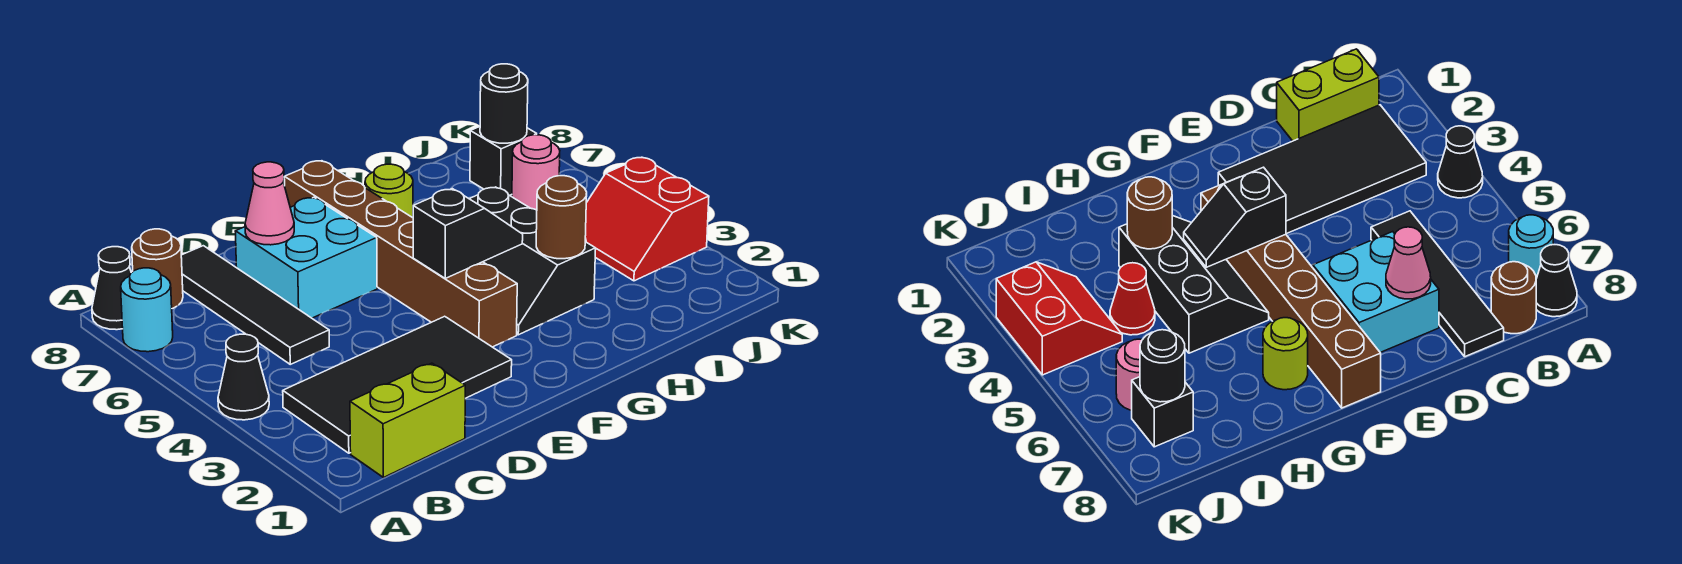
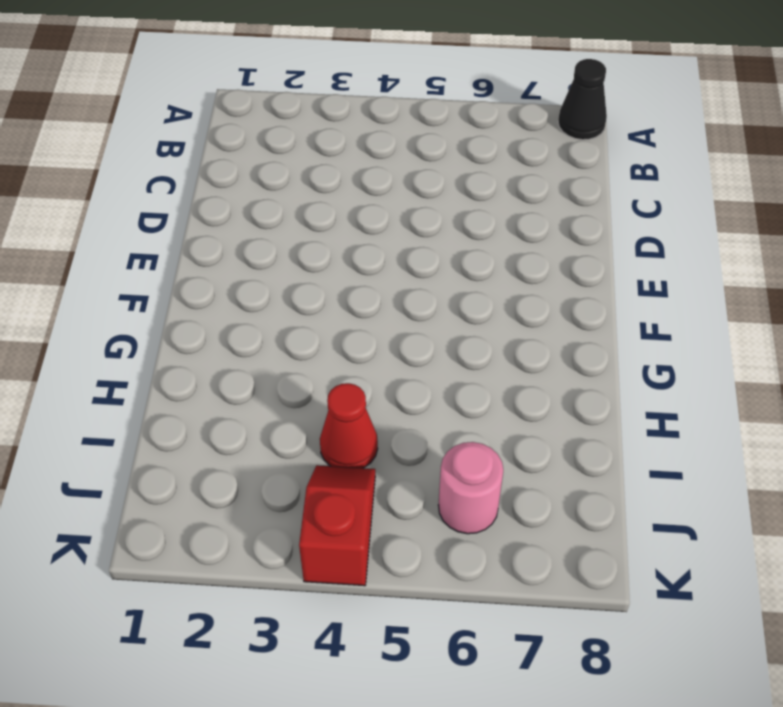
red slope J4:K4 level 1 top K -> red slope J3:K4 level 1 top K
none -> black cone A4 level 1
none -> cyan round brick A7 level 1
none -> lime brick B1:C1 level 1

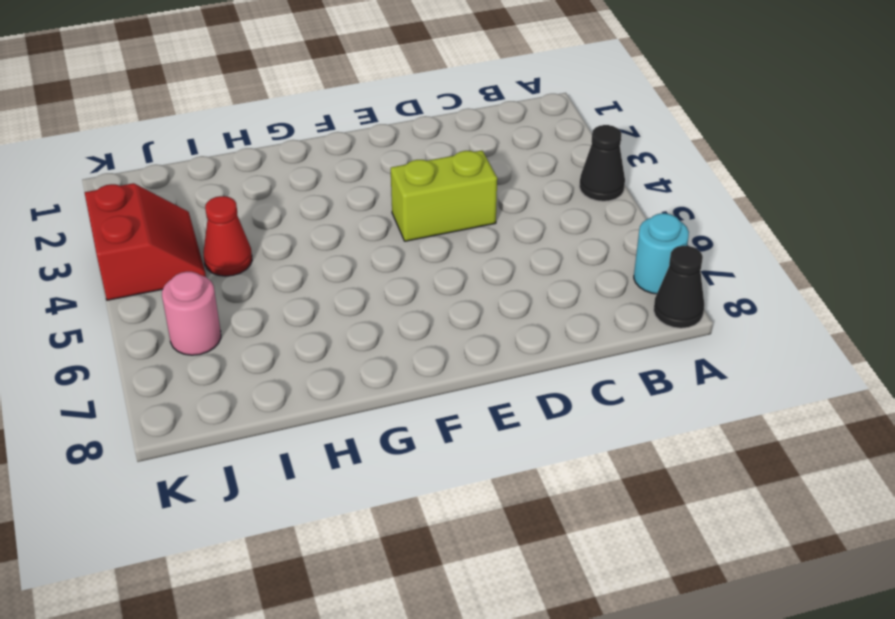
lime brick D4:E4 level 1 -> lime brick B1:C1 level 1
none -> black tile B2:E3 level 1
none -> brown round brick B8 level 1
none -> black tile C5:C8 level 1

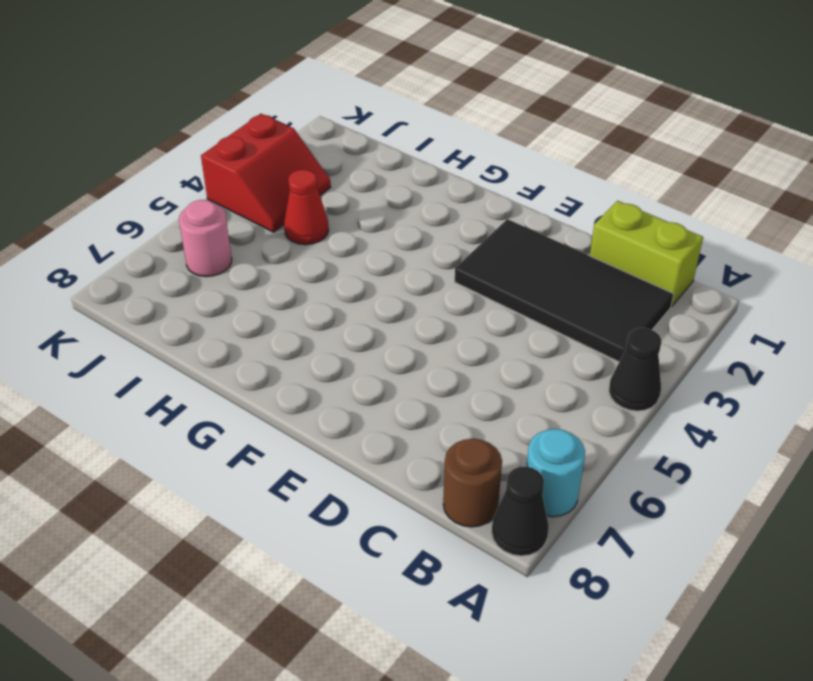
none -> black tile C5:C8 level 1
none -> cyan brick D6:E7 level 1
none -> brown brick F3:F8 level 1

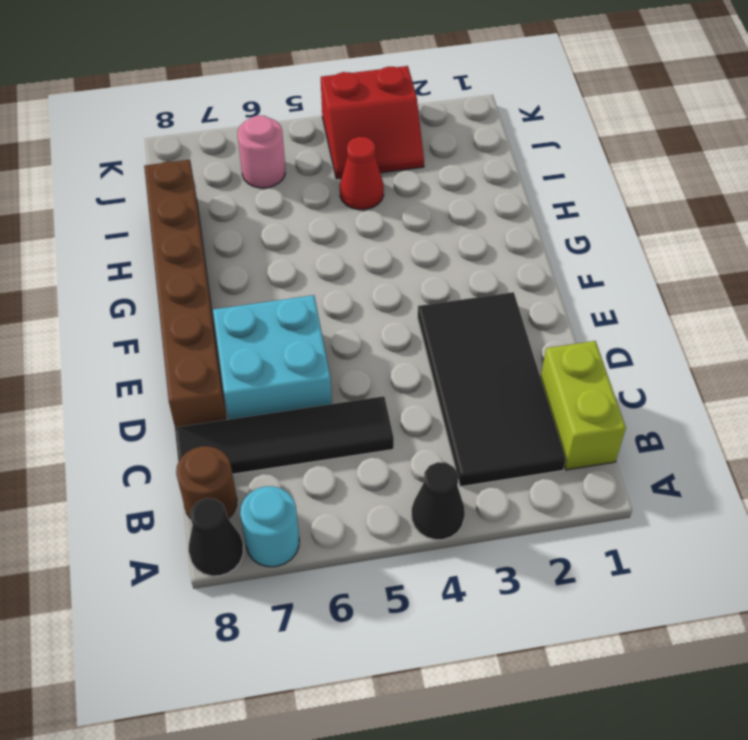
brown brick D8:I8 level 1 -> brown brick F3:F8 level 1
none -> black slope G3:H5 level 1 top H
none -> lime round brick G7 level 1
none -> black brick J7 level 1

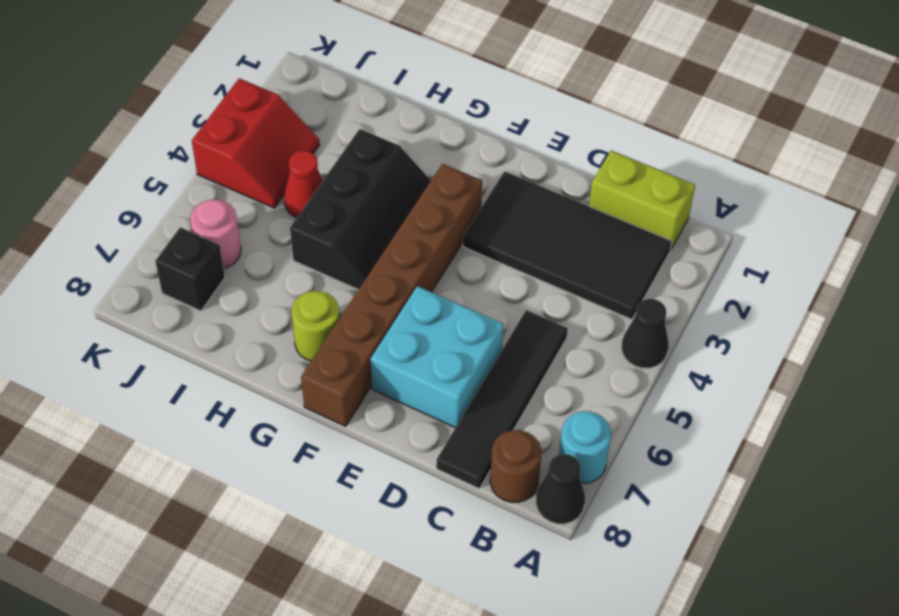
none -> pink cone D7 level 2
none -> black slope F4:G4 level 2 top F
none -> brown round brick H3 level 2

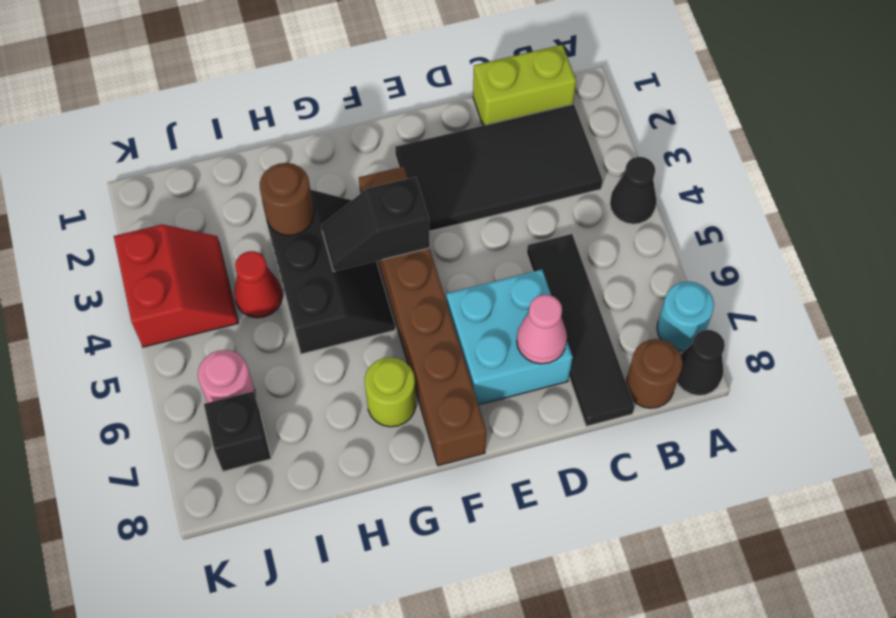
none -> black round brick J7 level 2

